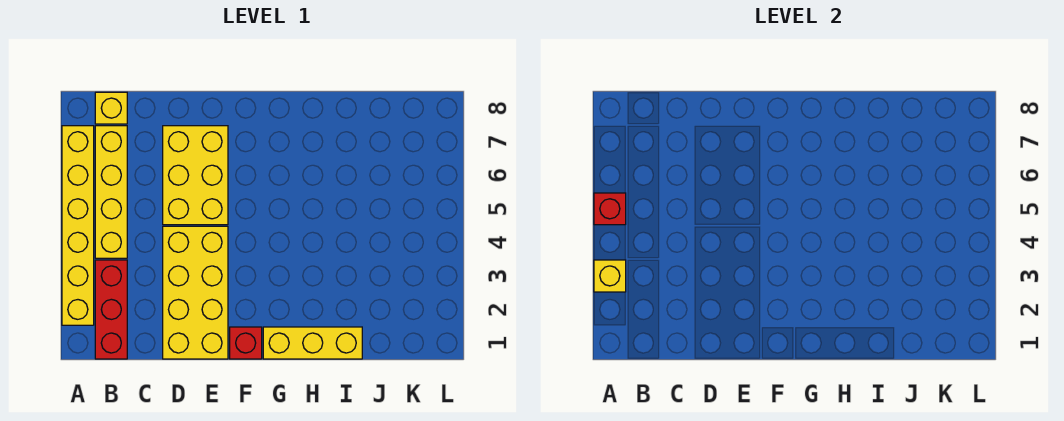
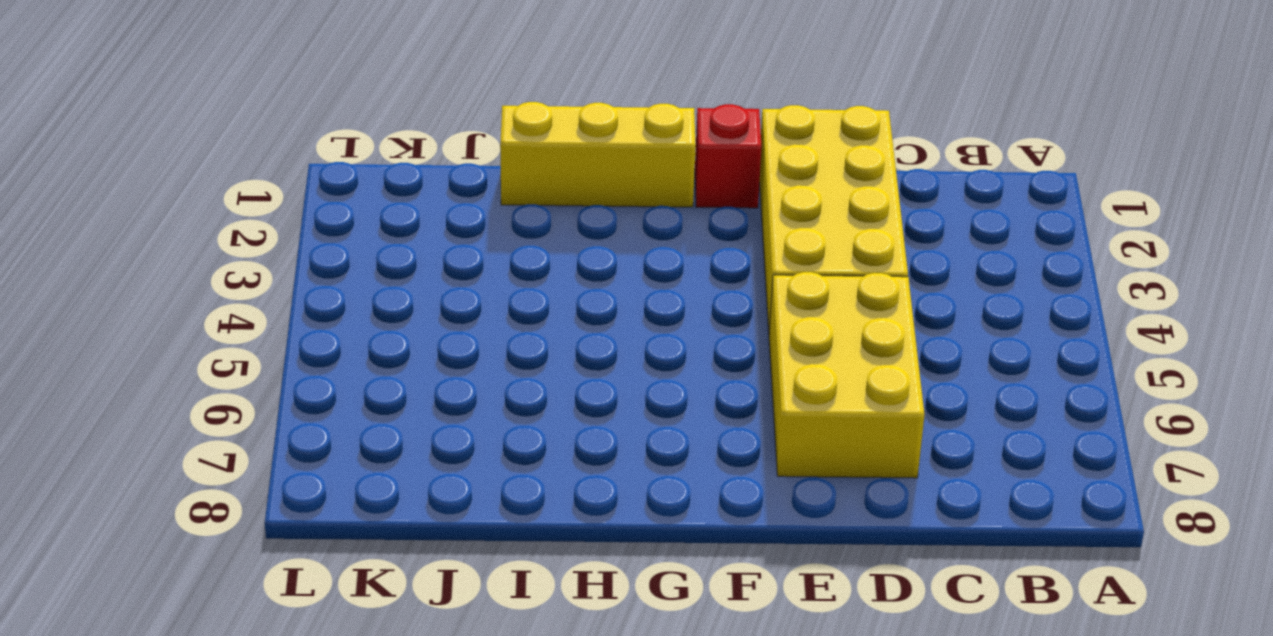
none -> yellow brick A2:A7 level 1
none -> red brick B1:B3 level 1

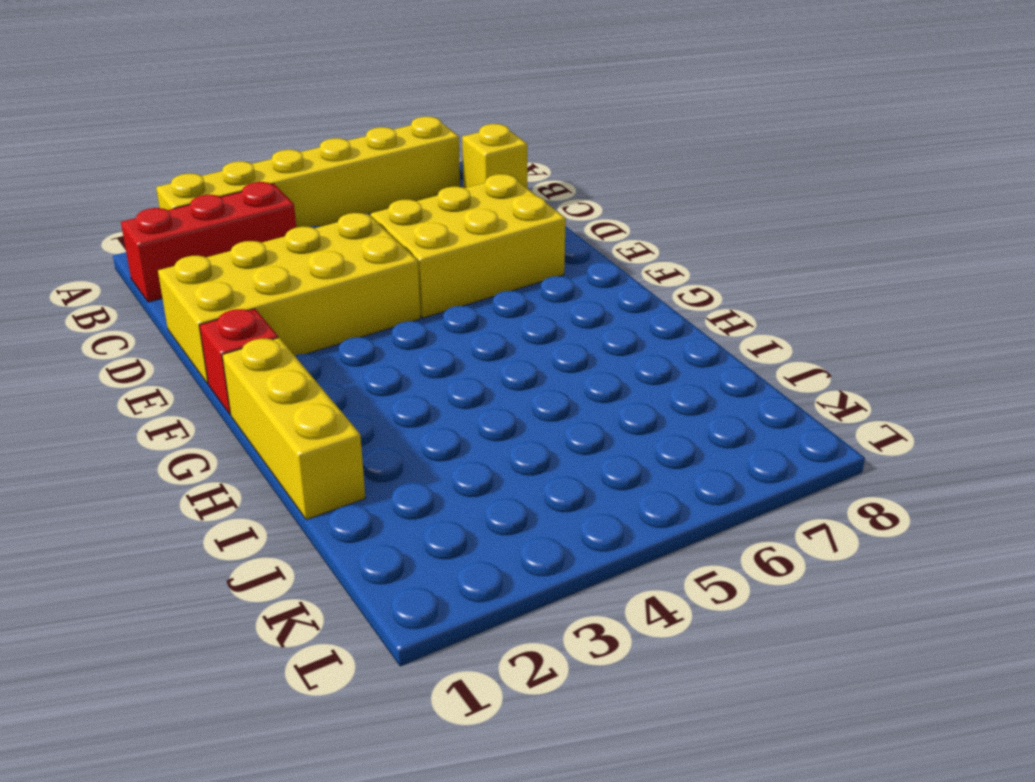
none -> yellow brick B4:B7 level 1
none -> yellow brick A3 level 2

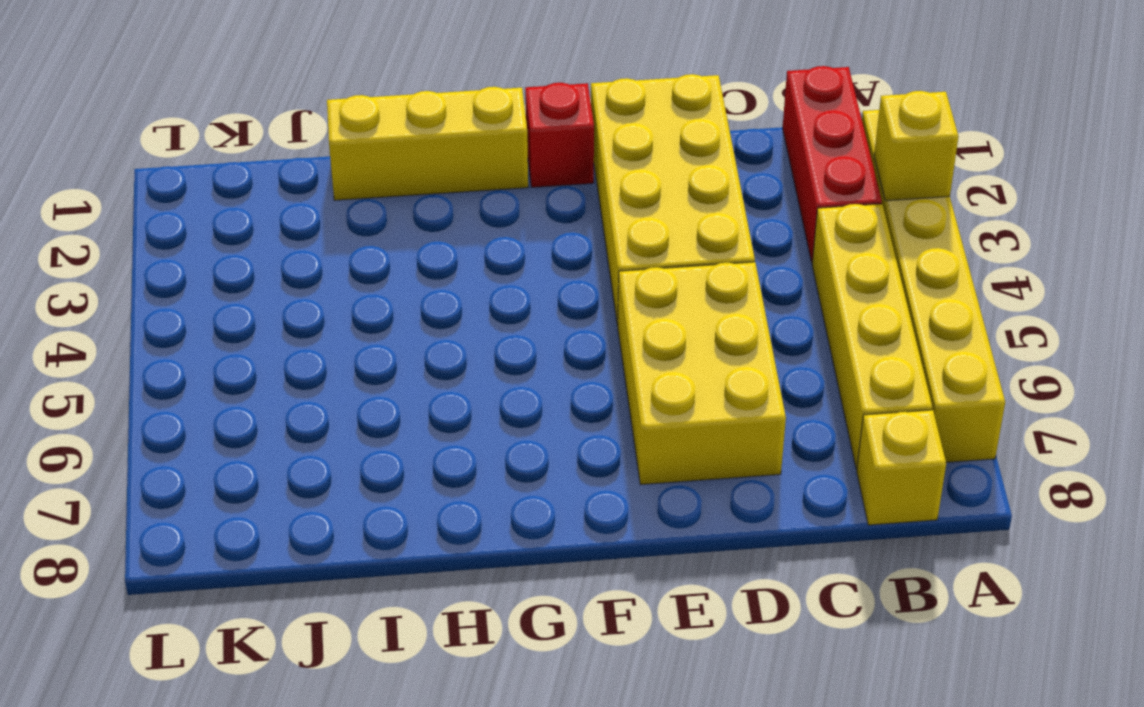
none -> red brick A5 level 2

